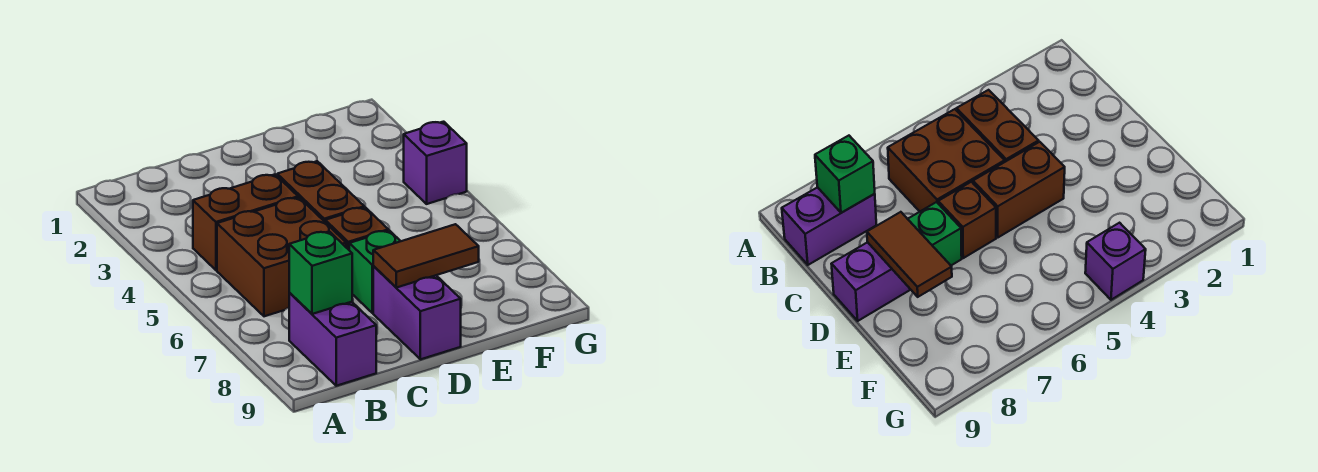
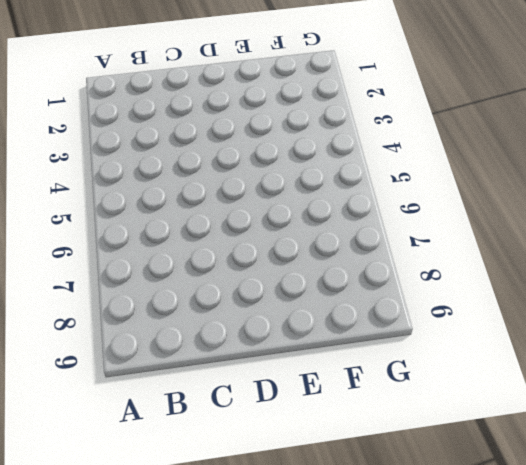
none -> brown brick B4:C4 level 1
none -> brown brick B5:C6 level 1

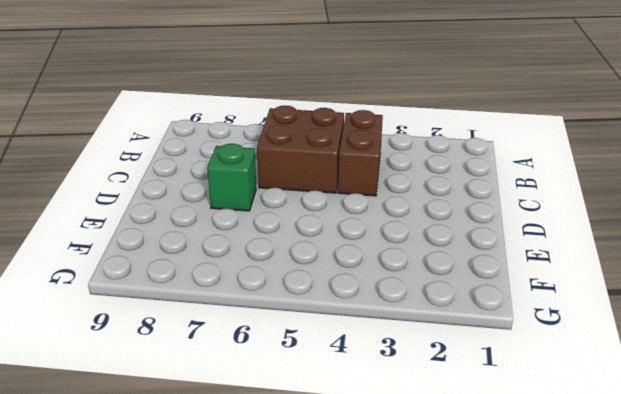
none -> purple brick B8:B9 level 1
none -> brown brick D4:D5 level 1

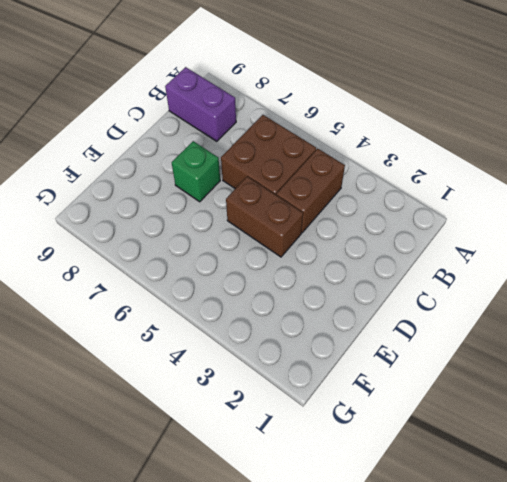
none -> brown brick D6 level 1
none -> purple brick D8:D9 level 1

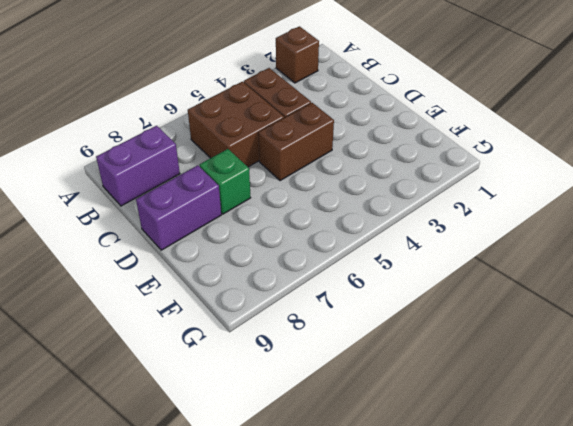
brown brick A2 level 1 -> brown brick D6 level 1
none -> purple brick G4 level 1
none -> green brick B8 level 2

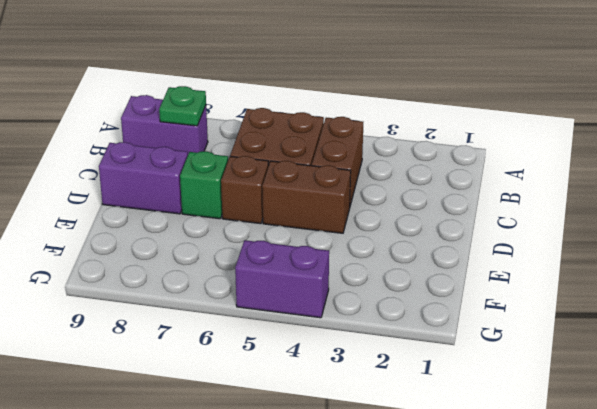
green plate B8 level 2 -> green brick B8 level 2
purple brick G4:G5 level 1 -> purple brick G4 level 1
none -> brown tile D8:E8 level 2

